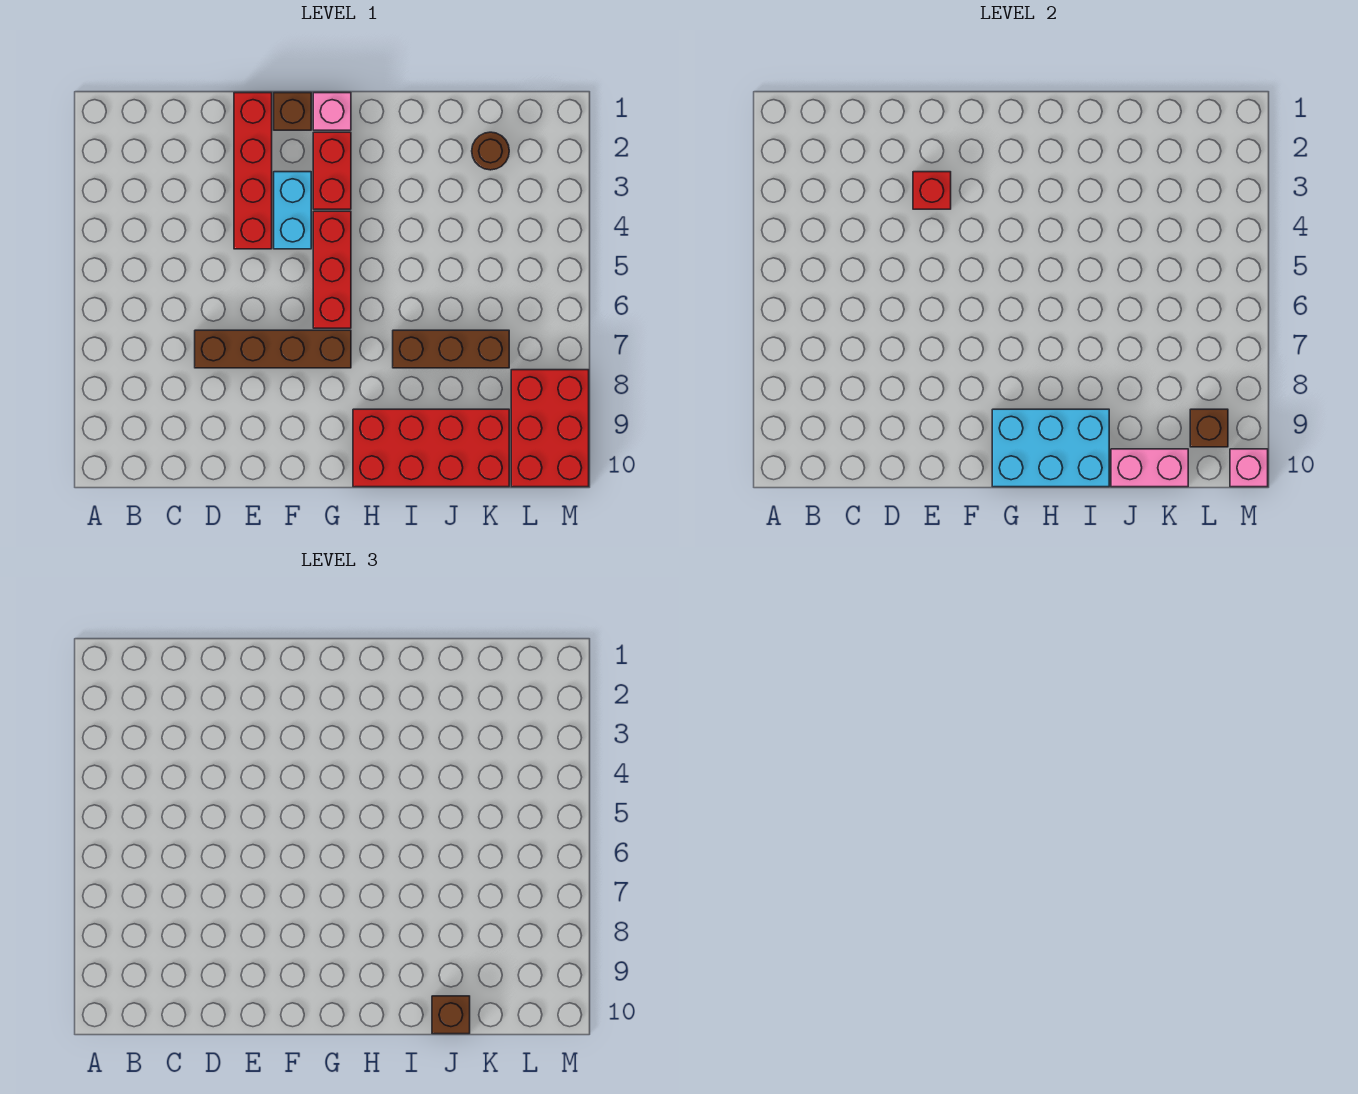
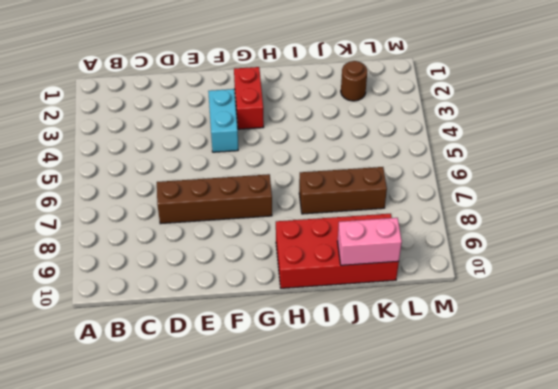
none -> red brick E1:E4 level 1
none -> brown brick F1 level 1
none -> pink brick G1 level 1

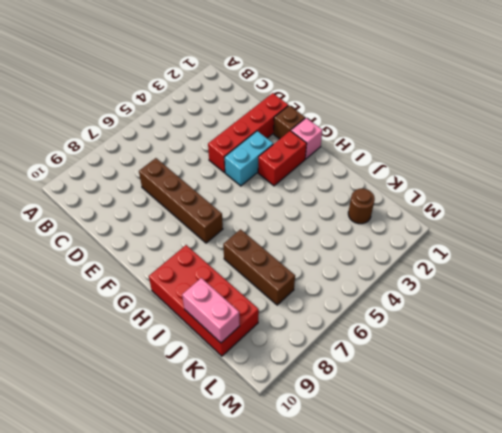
none -> red brick G4:G6 level 1
none -> red brick L8:M10 level 1
none -> red brick E3 level 2

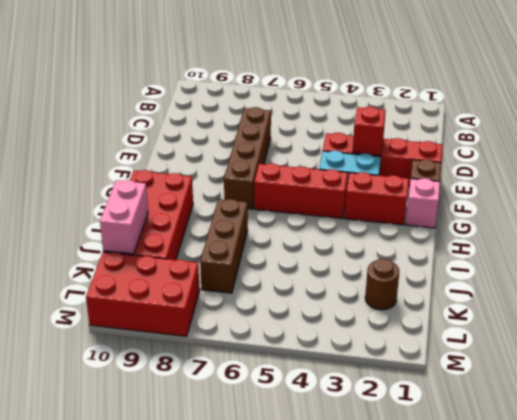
none -> cyan brick G9:I10 level 2
none -> brown brick L9 level 2
none -> pink brick M10 level 2

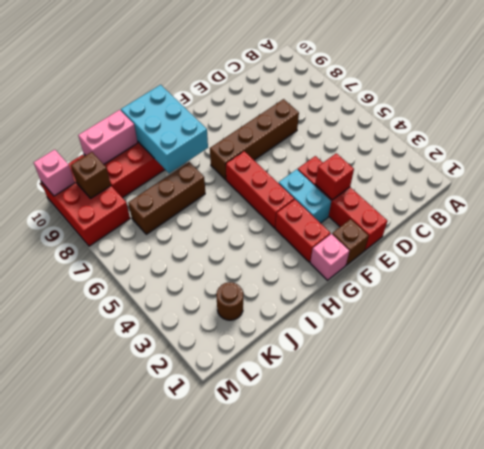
cyan brick H8:I10 level 2 -> cyan brick G9:I10 level 2
none -> brown brick J10 level 3

